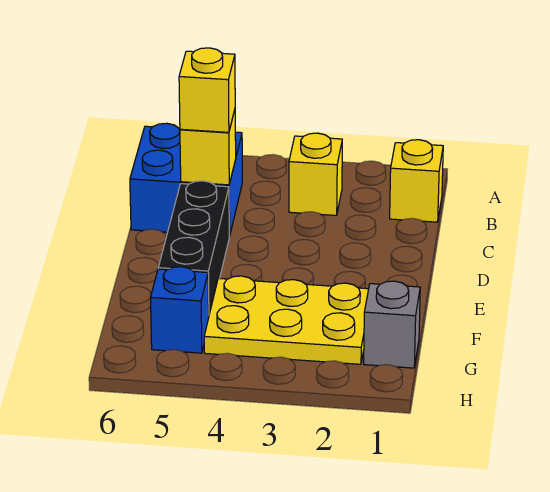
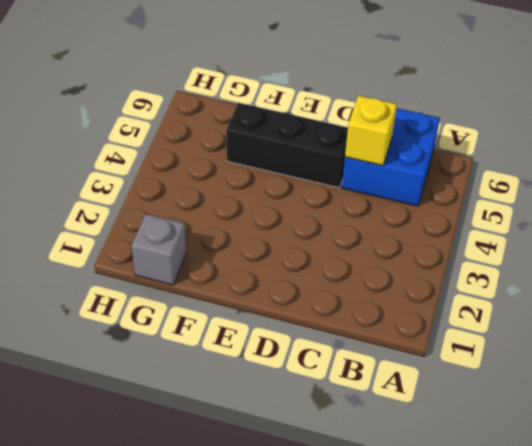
none -> yellow brick B1 level 1
none -> yellow brick B3 level 1

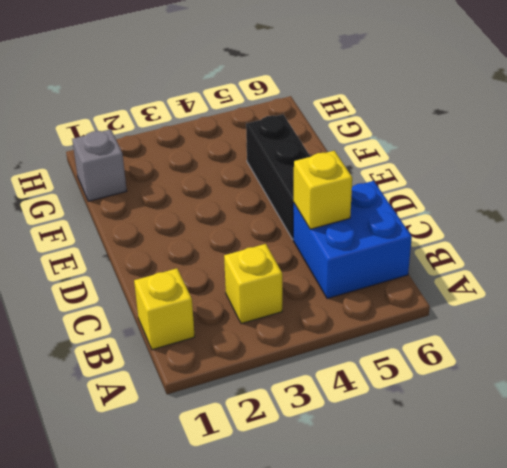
none -> yellow plate F2:G4 level 1
none -> blue brick G5 level 1

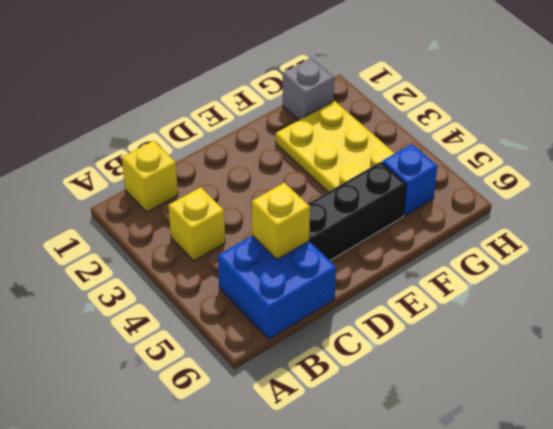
none -> yellow brick C5 level 3

